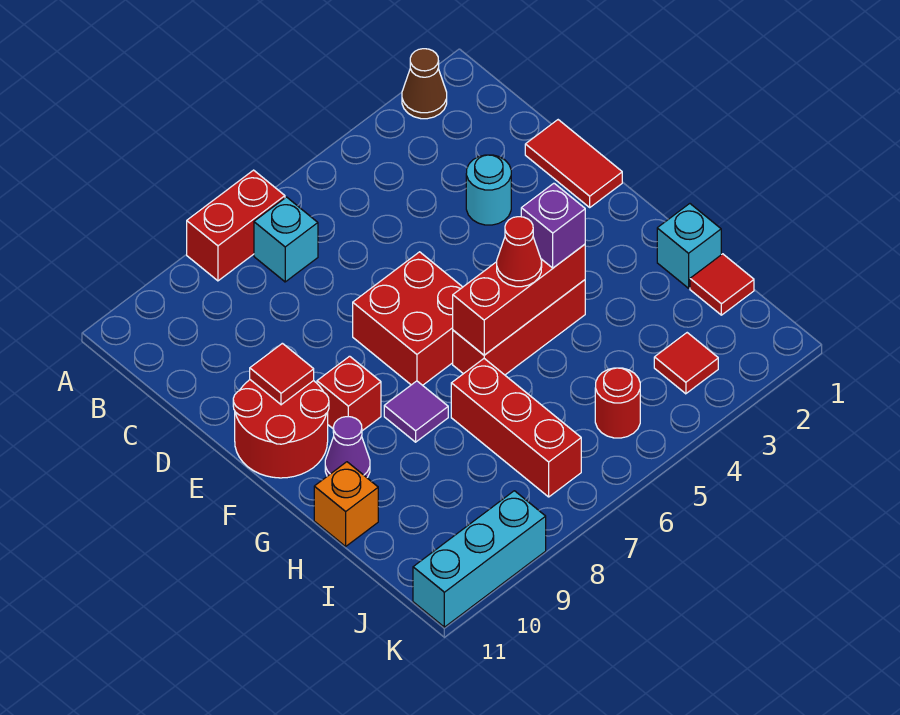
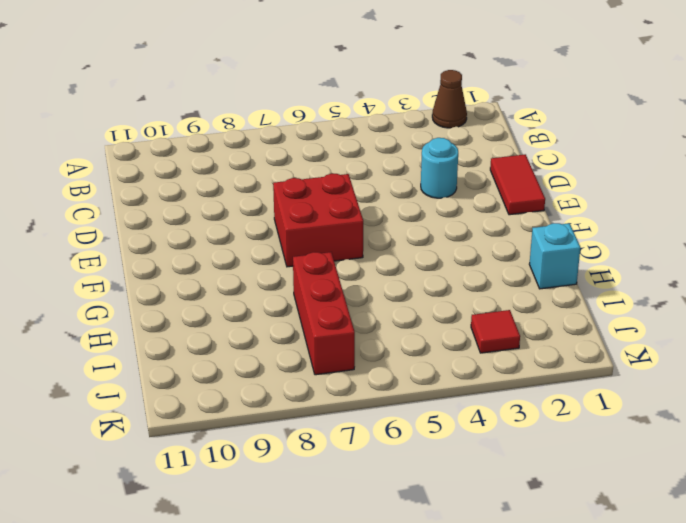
none -> red brick A7:A8 level 1
none -> cyan brick B7 level 1
none -> red round brick E10:F11 level 1

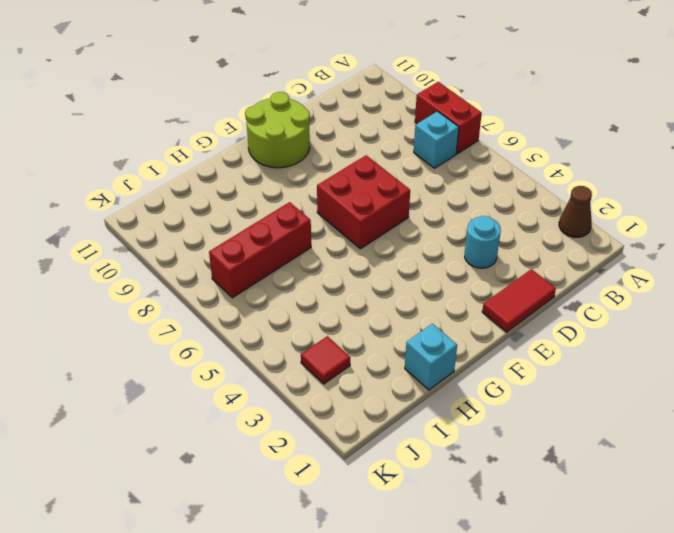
lime round brick E10:F11 level 1 -> red round brick E10:F11 level 1
none -> red brick F9 level 1
none -> red brick G4:G6 level 1
none -> purple tile G8 level 1

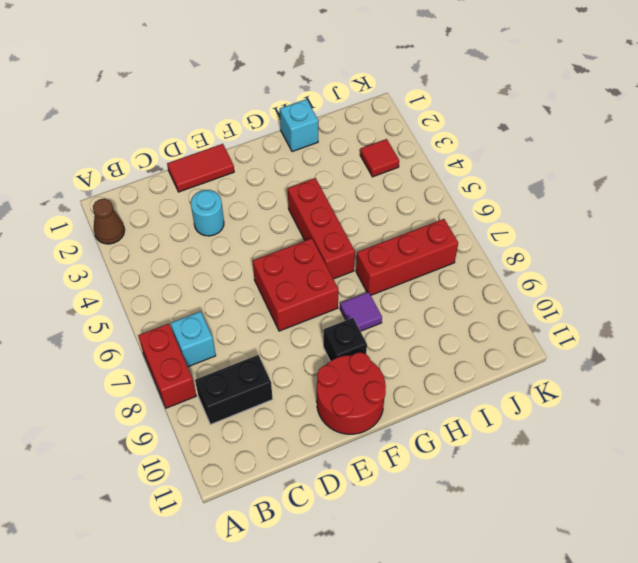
black brick B9:C9 level 1 -> none
black brick F9 level 1 -> red brick F9 level 1
none -> purple cone G10 level 1
none -> orange brick H11 level 1
none -> red tile I1 level 1

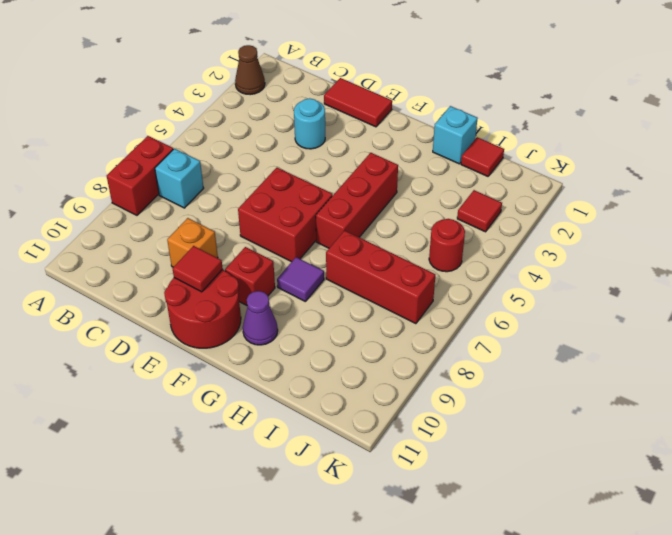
orange brick D9 level 1 -> orange brick H11 level 1
none -> cyan brick K9:K11 level 1
none -> red brick G4:G6 level 2
none -> purple brick G4 level 3

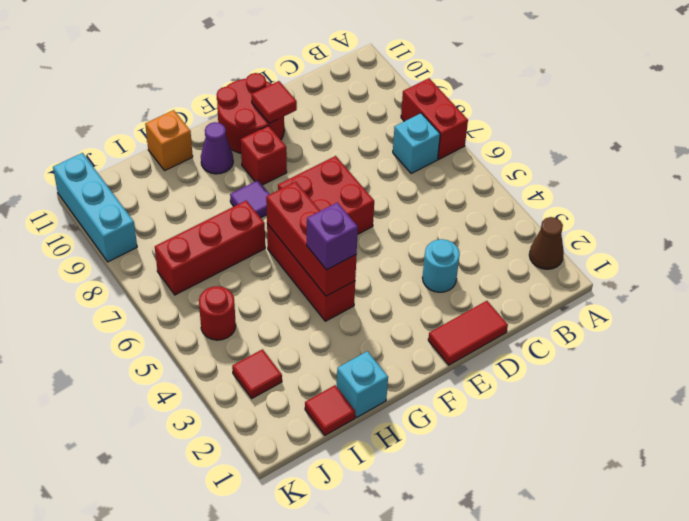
none -> red cone G5 level 3

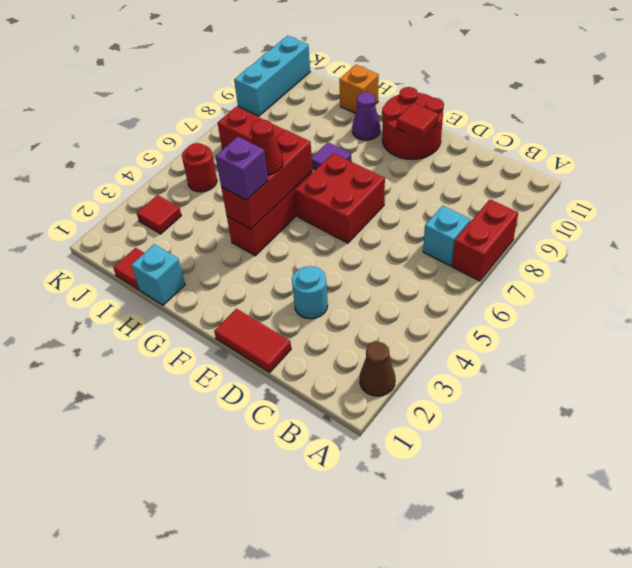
none -> red brick F9 level 1

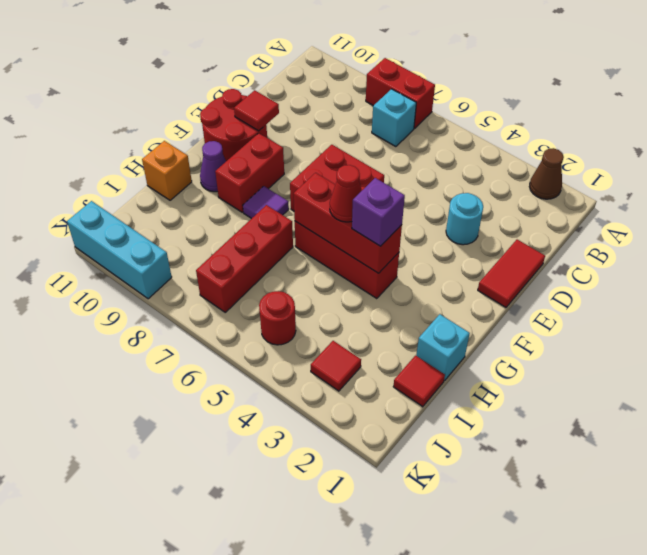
red brick F9:G9 level 1 -> red brick F9 level 1

